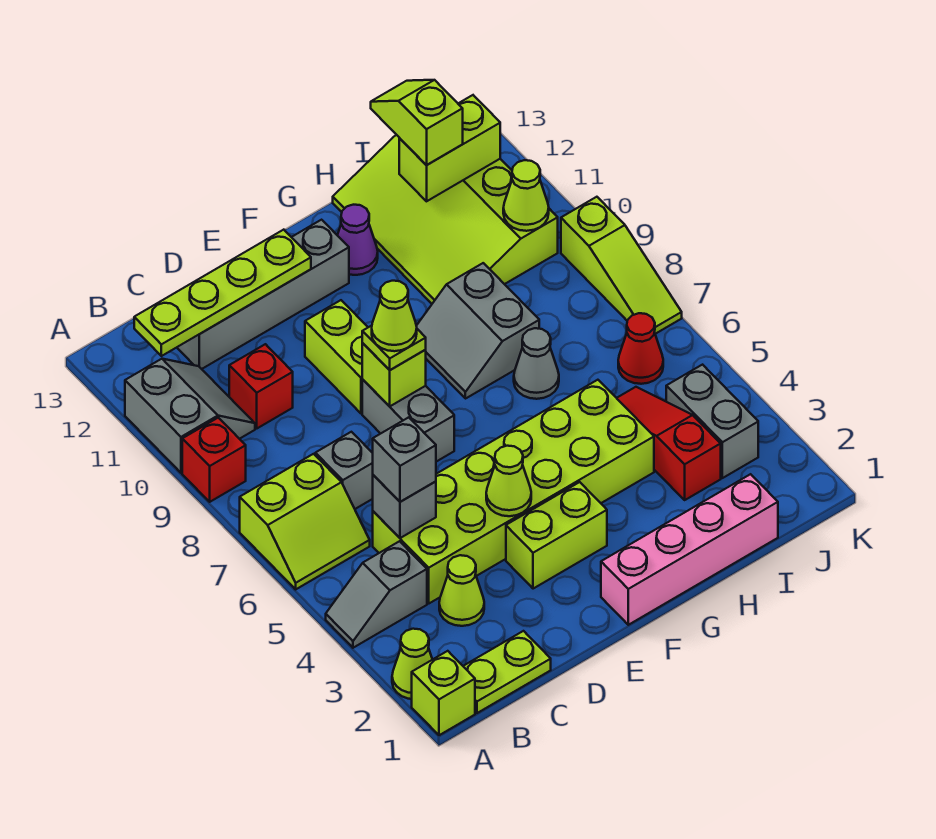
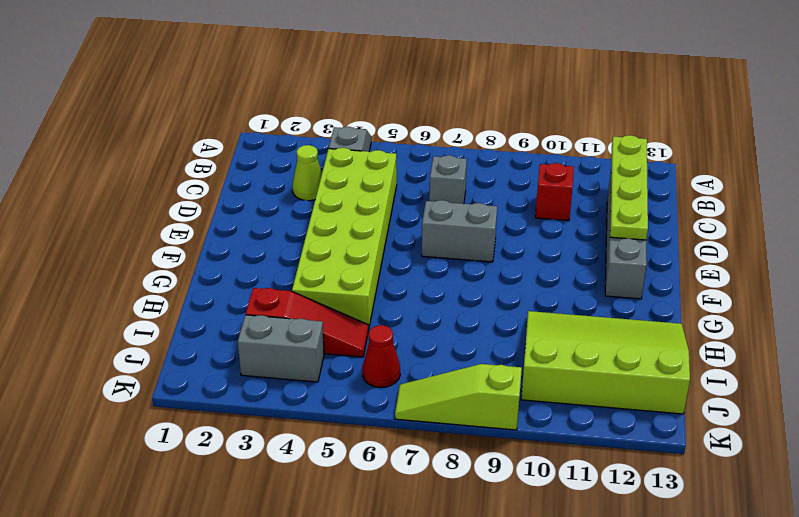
none -> lime brick A1 level 1
none -> lime cone A2 level 1
none -> lime slope A6:B7 level 1 top 7
none -> red brick A9 level 1

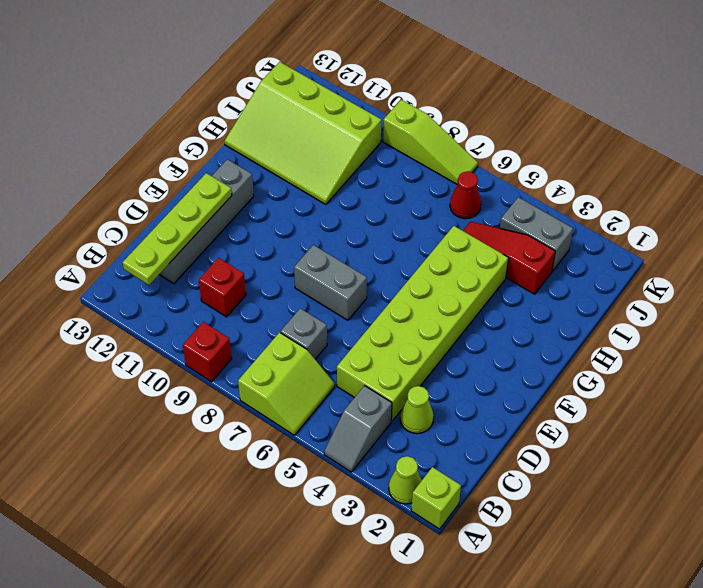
none -> grey slope A10:B11 level 1 top A
none -> lime plate B1:C1 level 1
none -> lime brick E3:F3 level 1
none -> lime brick E9:E10 level 1

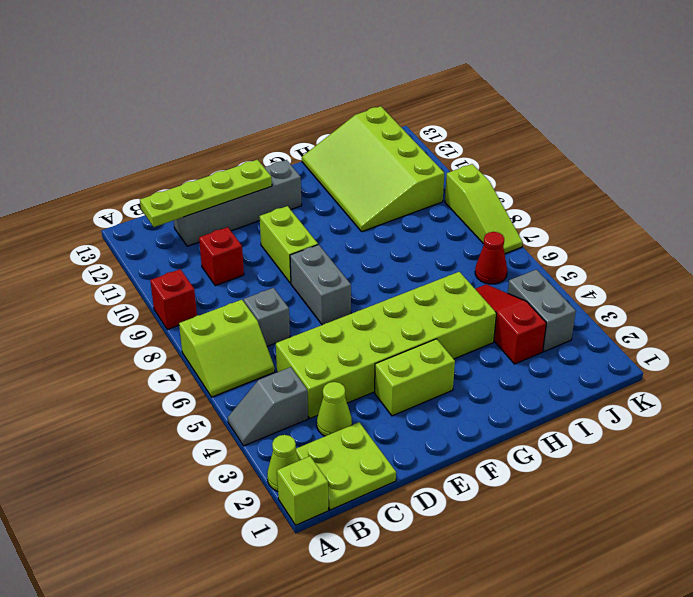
lime plate B1:C2 level 1 -> lime plate B1:C1 level 1
none -> grey slope A10:B11 level 1 top A
none -> pink brick F1:I1 level 1
none -> grey slope G8:H9 level 1 top H
none -> purple cone G12 level 1

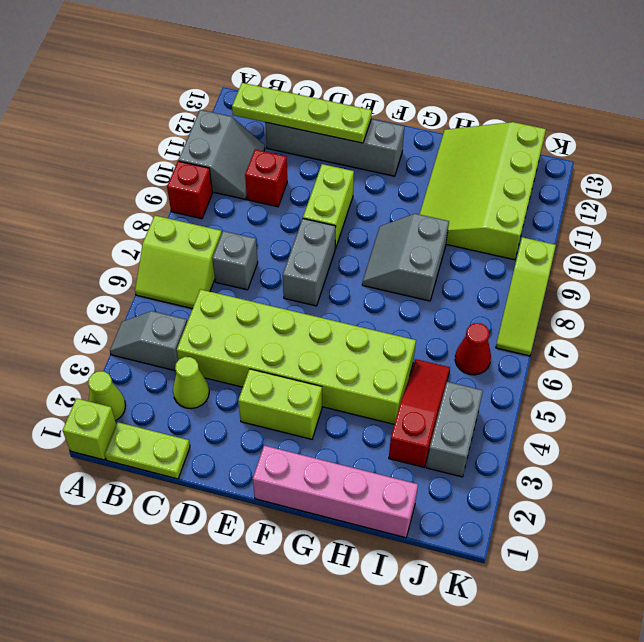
none -> purple cone G12 level 1
none -> grey cone H7 level 1
none -> grey brick C5 level 2
none -> lime cone E4 level 2

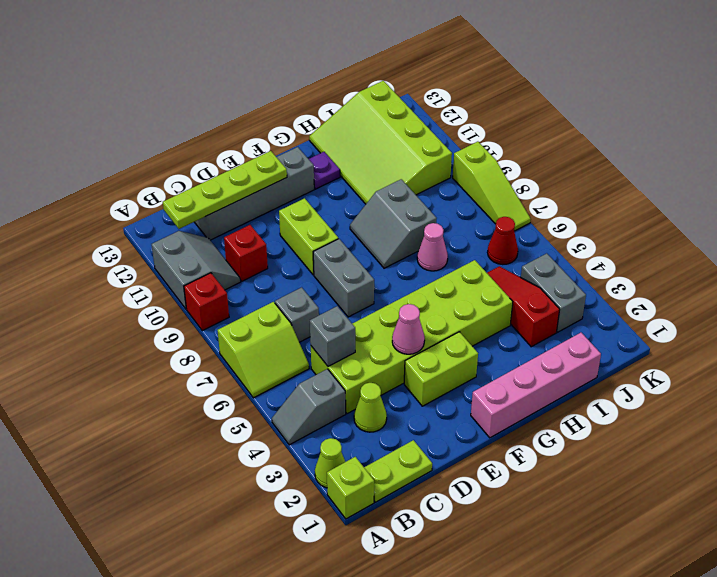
pink cone E4 level 2 -> lime cone E4 level 2
purple plate G12 level 1 -> purple cone G12 level 1
pink cone H7 level 1 -> grey cone H7 level 1
none -> lime brick E8 level 2
none -> lime brick I12:J12 level 2
none -> lime cone J10 level 2
none -> grey brick C5 level 3

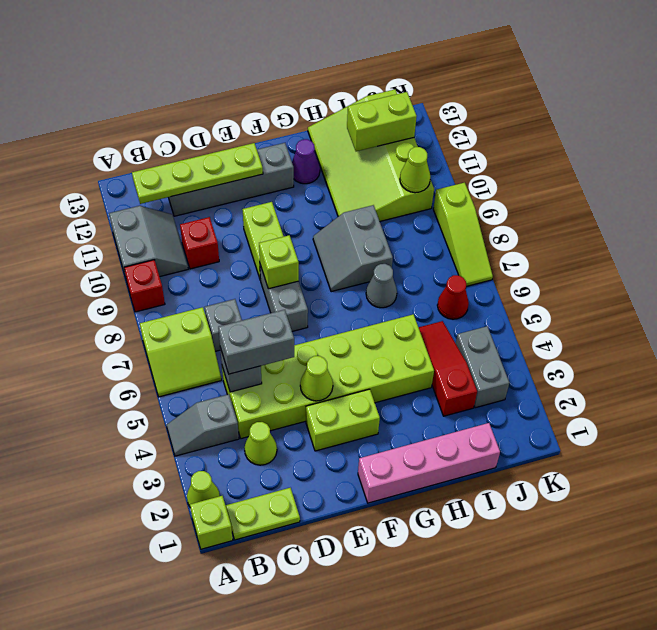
grey brick C5:D5 level 3 -> grey brick C5 level 3
none -> lime plate E8 level 3
none -> lime slope I12:I13 level 3 top 12
none -> lime cone E8 level 4

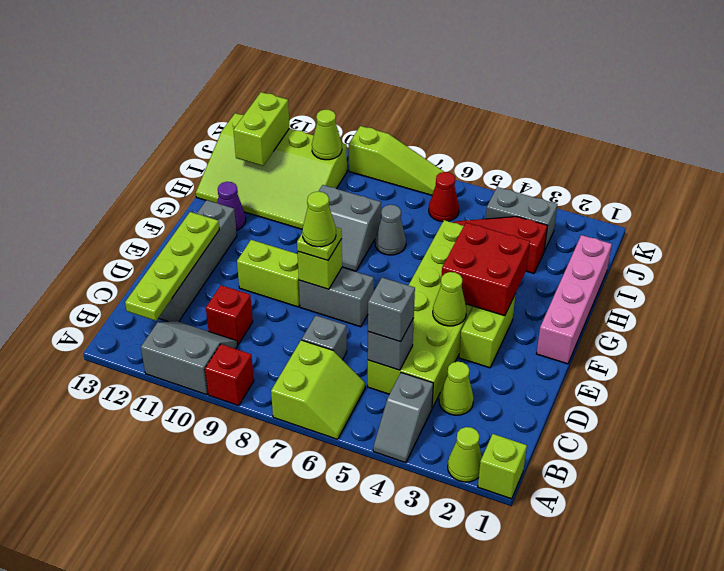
red brick F3:G4 level 2 -> none
none -> lime plate B1:C1 level 1
none -> lime slope I12:I13 level 3 top 12

